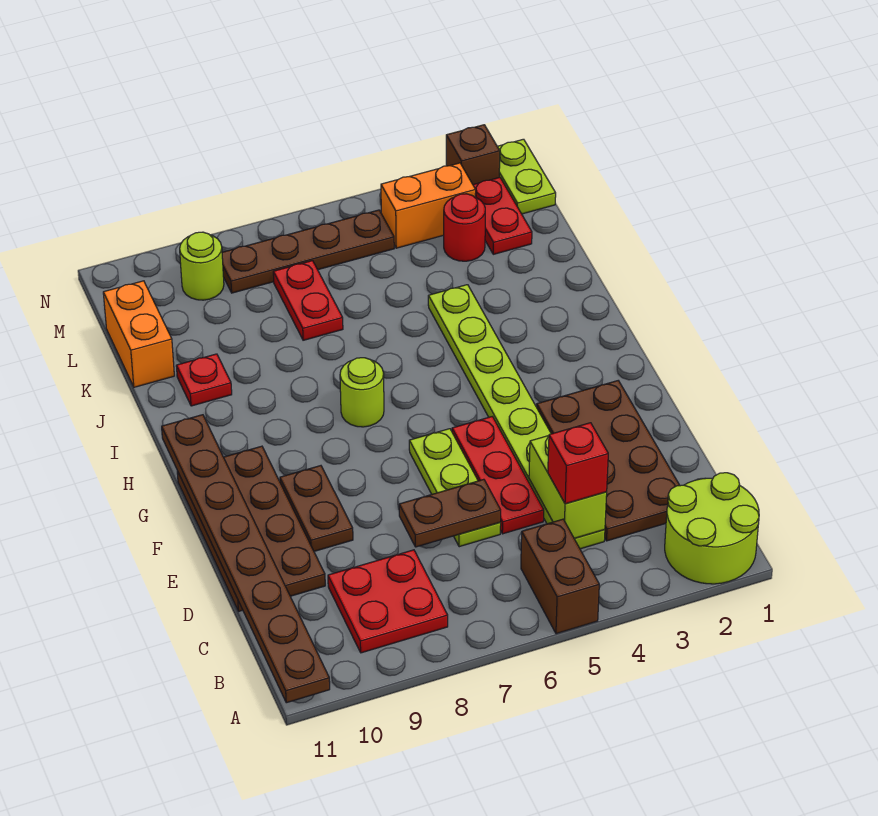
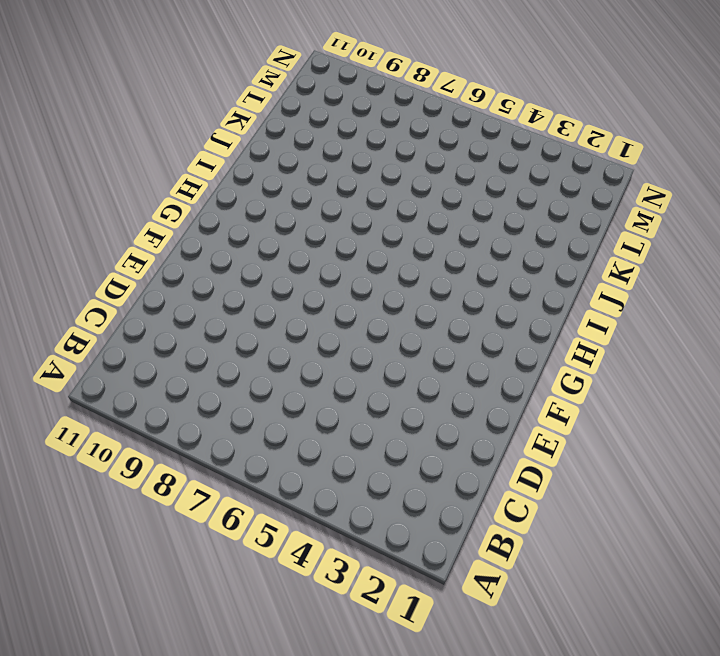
none -> lime round brick A1:B2 level 1
none -> brown brick A5:B5 level 1
none -> red plate B8:C9 level 1

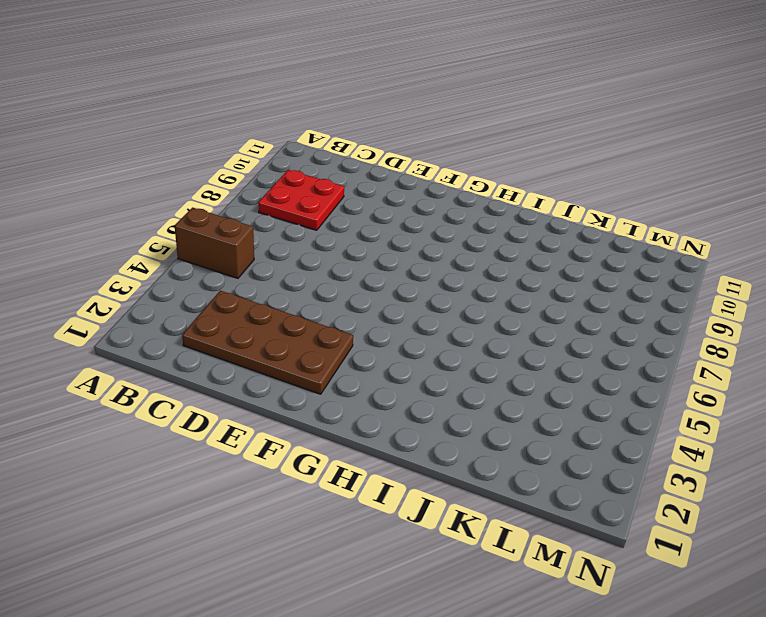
none -> lime round brick A1:B2 level 1
none -> lime plate C4:J4 level 1
none -> red plate D5:F5 level 1

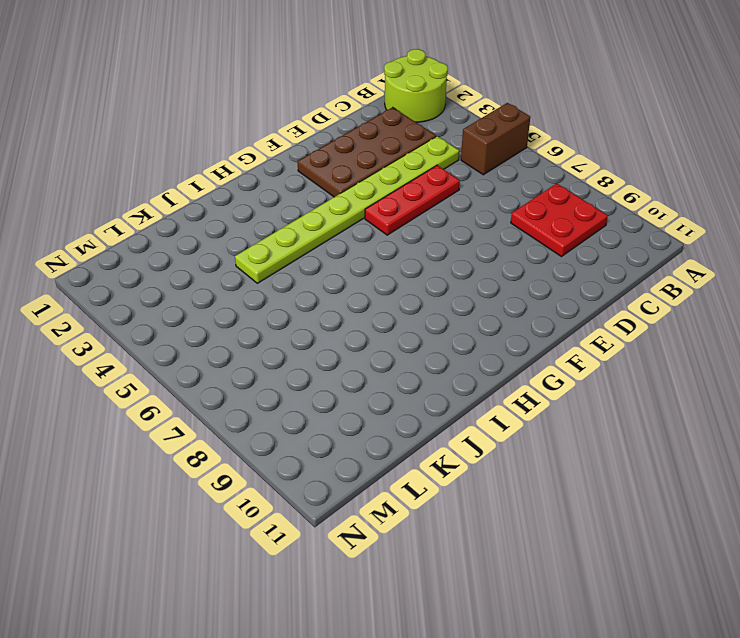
none -> lime plate D6:F6 level 1
none -> brown plate D10:G11 level 1
none -> brown plate E9:F9 level 1

